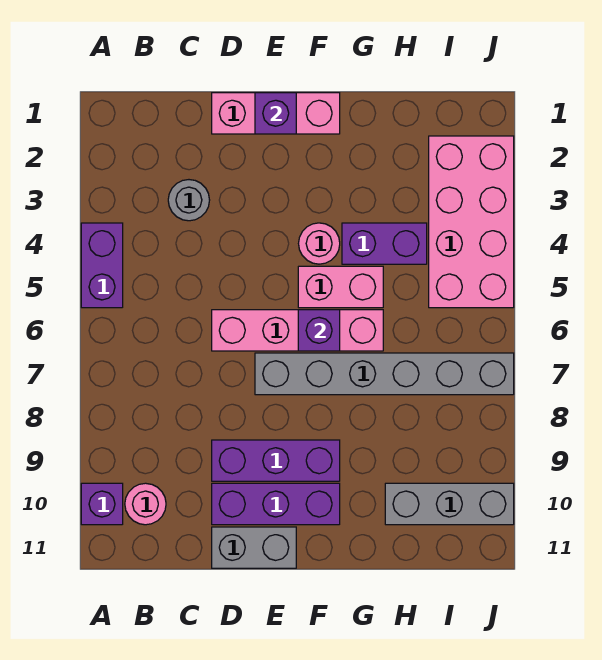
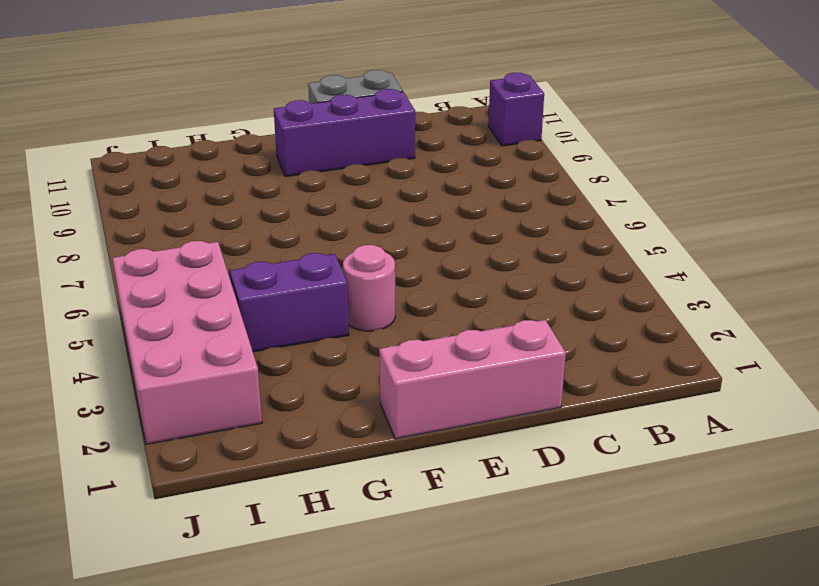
none -> purple brick A4:A5 level 1
none -> pink round brick B10 level 1
none -> grey round brick C3 level 1

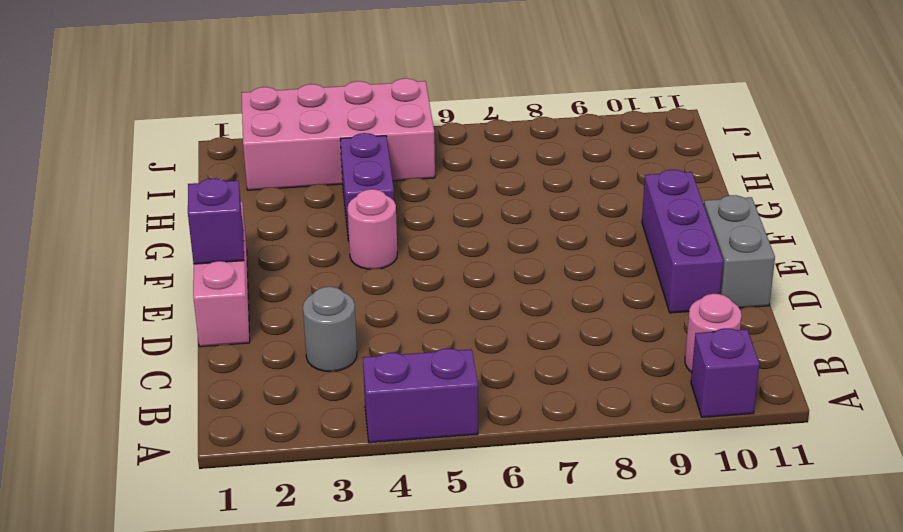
none -> pink brick D6:G6 level 1
none -> purple brick D9:F9 level 1
none -> grey brick E7:J7 level 1

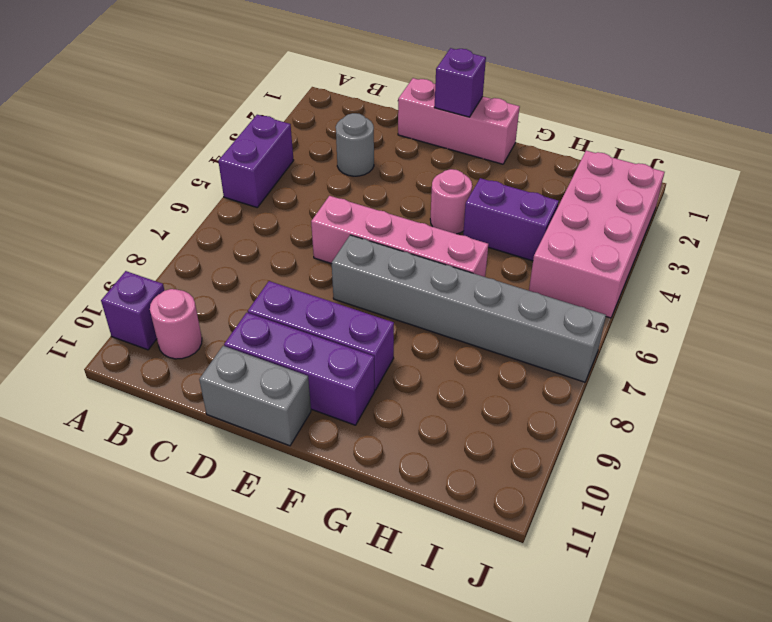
none -> pink brick F5:G5 level 1
none -> grey brick H10:J10 level 1
none -> purple brick F6 level 2

